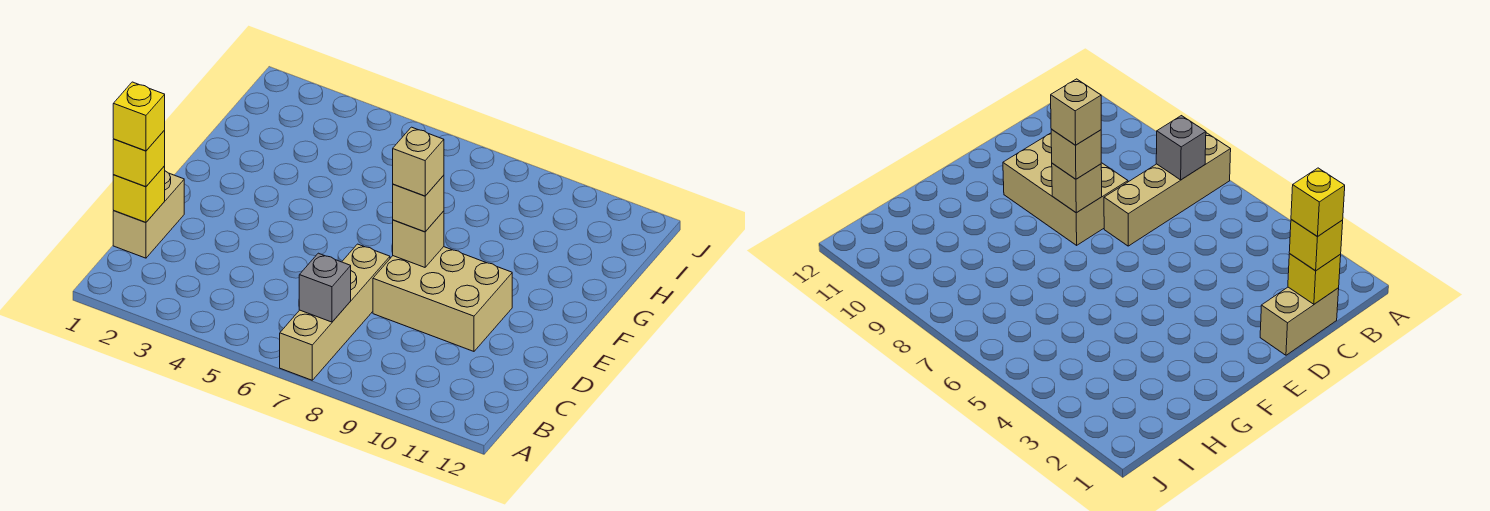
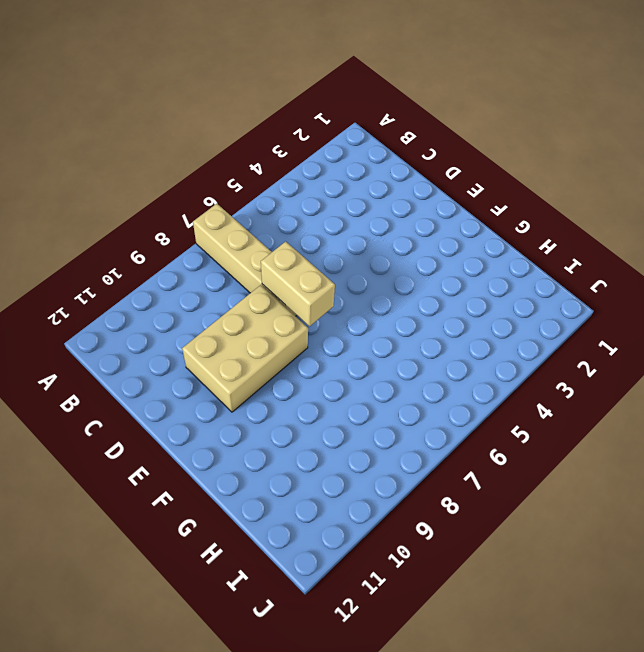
tan brick D7:E7 level 2 -> tan brick C1:D1 level 1
none -> grey brick B7 level 2
none -> yellow brick C1 level 2

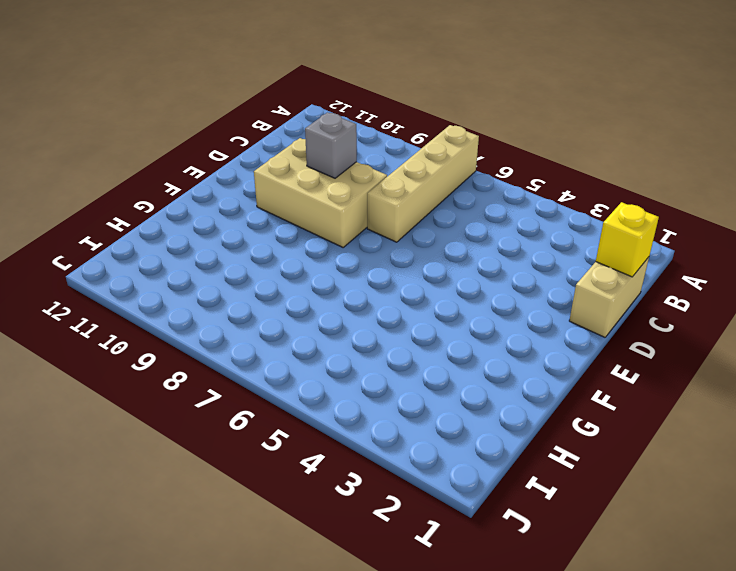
grey brick D9 level 2 -> grey brick B7 level 2
none -> tan brick E8 level 2
none -> yellow brick C1 level 3

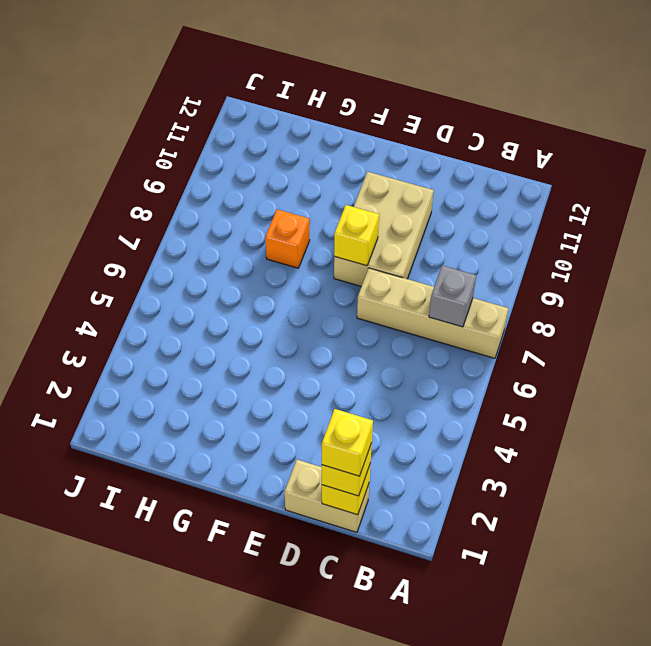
yellow brick E8 level 2 -> tan brick E8 level 2
orange brick G8 level 1 -> none
none -> tan brick E8 level 3
none -> tan brick E8 level 4

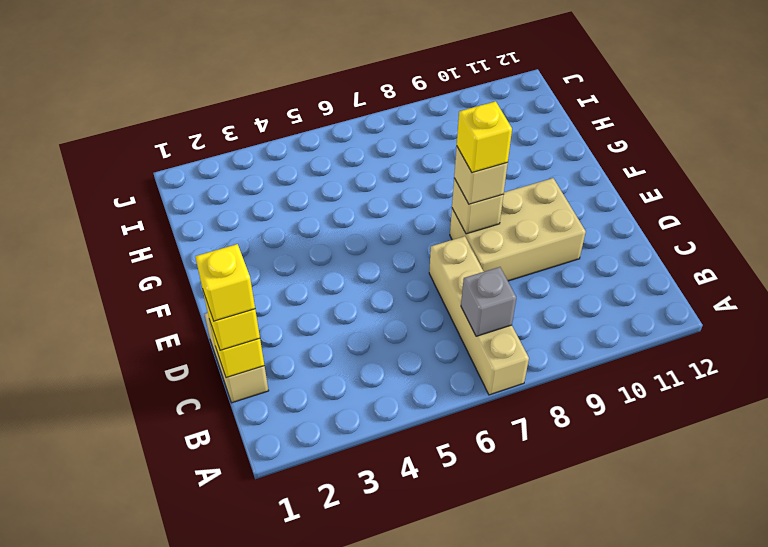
yellow brick E8 level 4 -> tan brick E8 level 4

